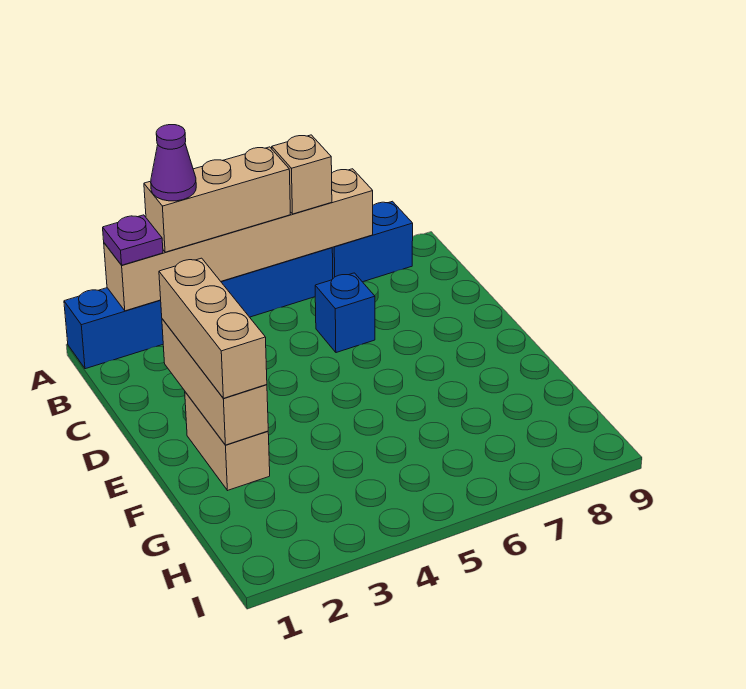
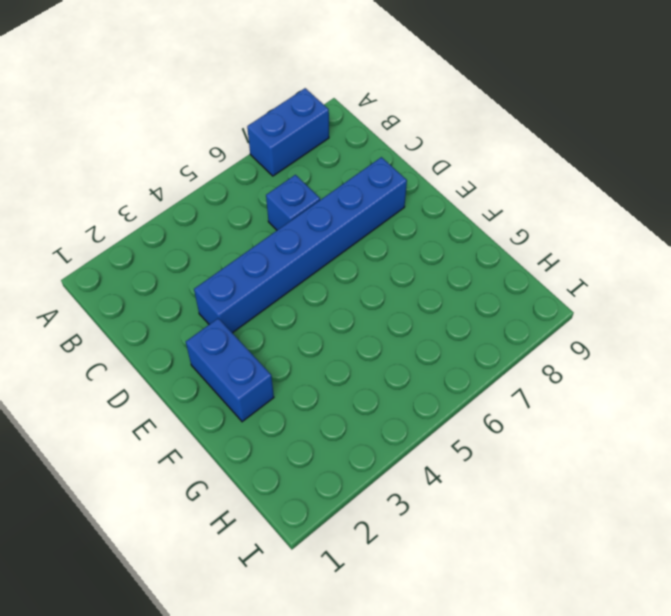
blue brick D3:D8 level 1 -> blue brick A1:A6 level 1
blue brick E2:F2 level 1 -> tan brick E2:F2 level 1
none -> tan brick A2:A7 level 2
none -> tan brick D2:F2 level 2

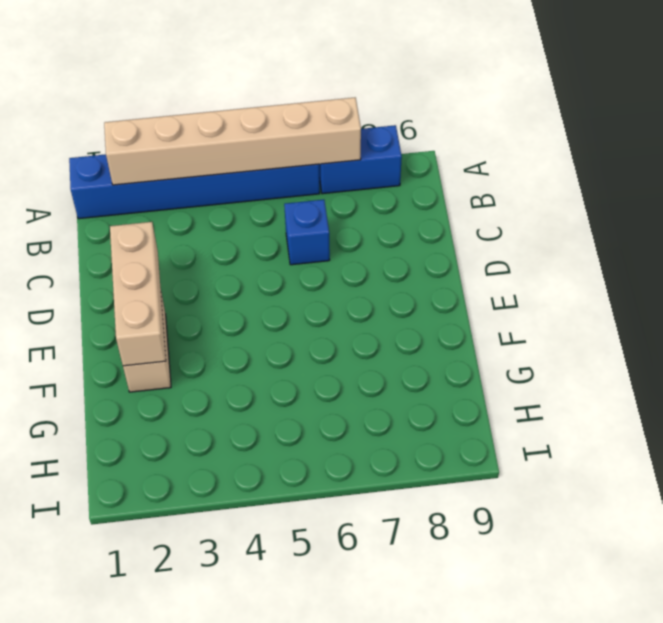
none -> purple plate A2 level 3
none -> tan brick A3:A5 level 3

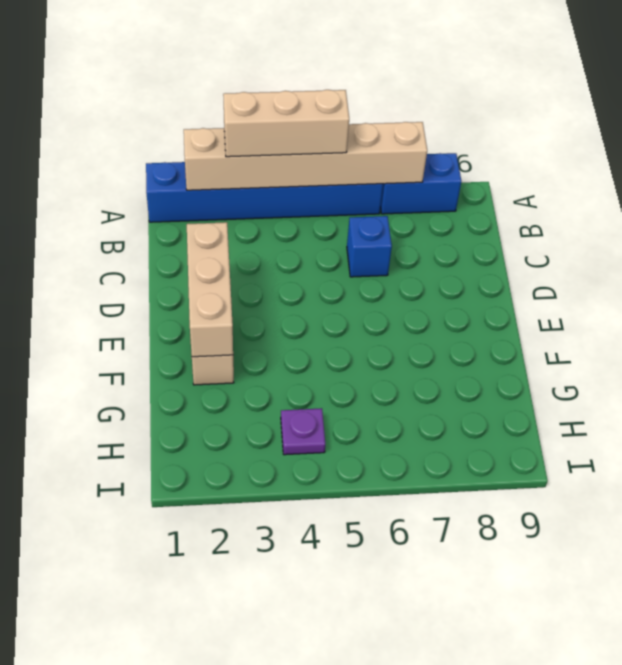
purple plate H4 level 1 -> purple plate A2 level 3
none -> tan brick A6 level 3
none -> tan brick D2:F2 level 3

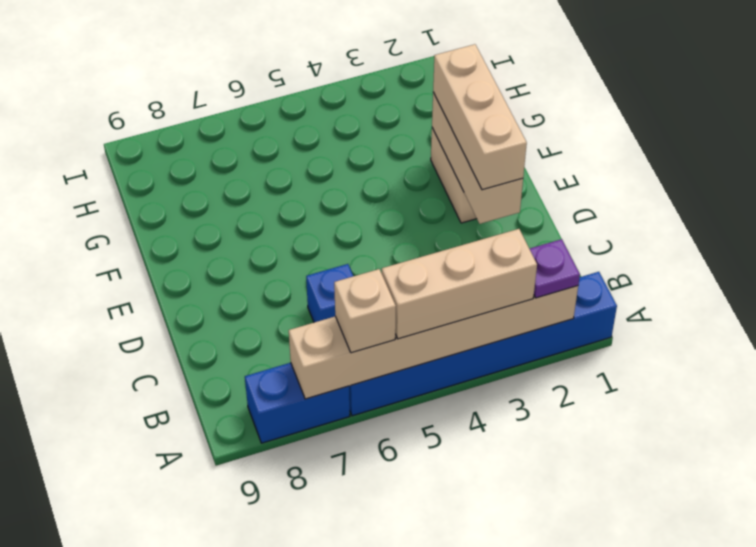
none -> purple cone A3 level 4

